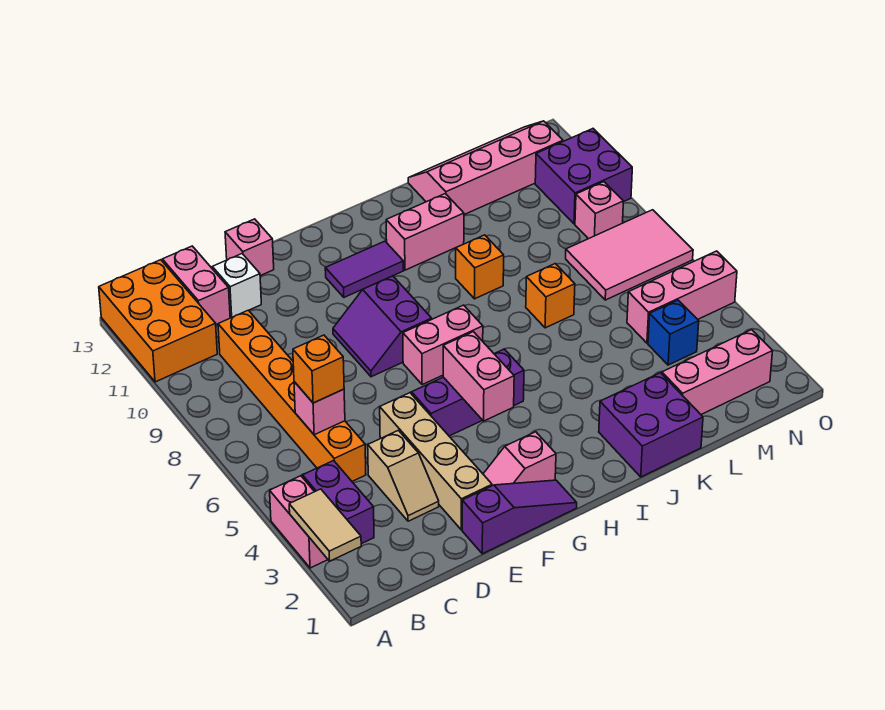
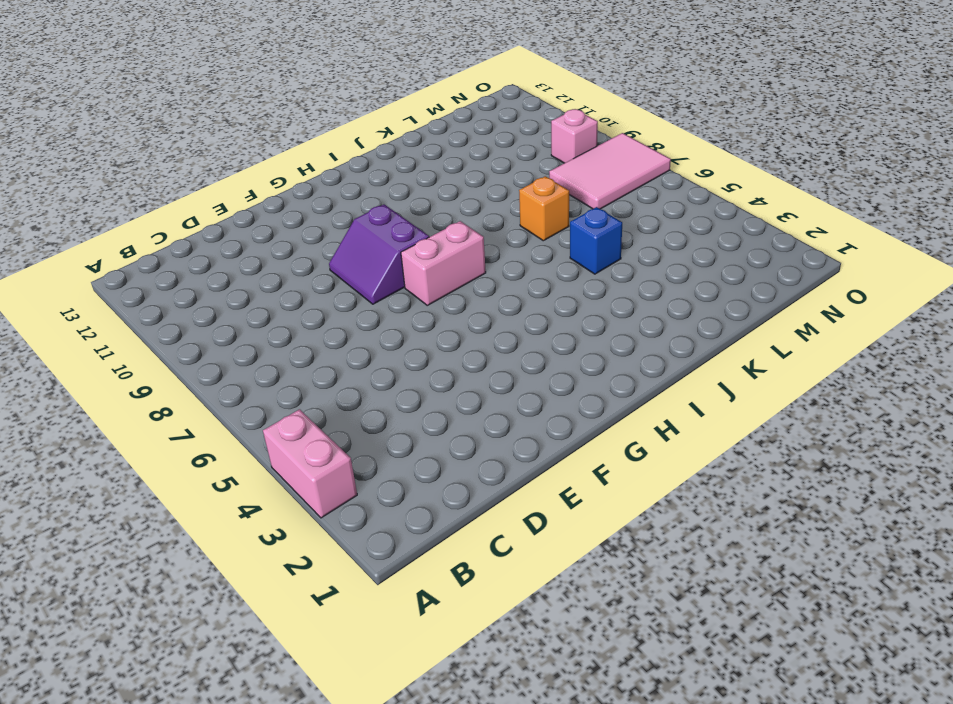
blue brick K5 level 1 -> blue brick M4 level 1
none -> orange brick A11:B13 level 1
none -> purple brick B3:B4 level 1
none -> orange brick C5:C10 level 1
none -> pink brick C12:C13 level 1

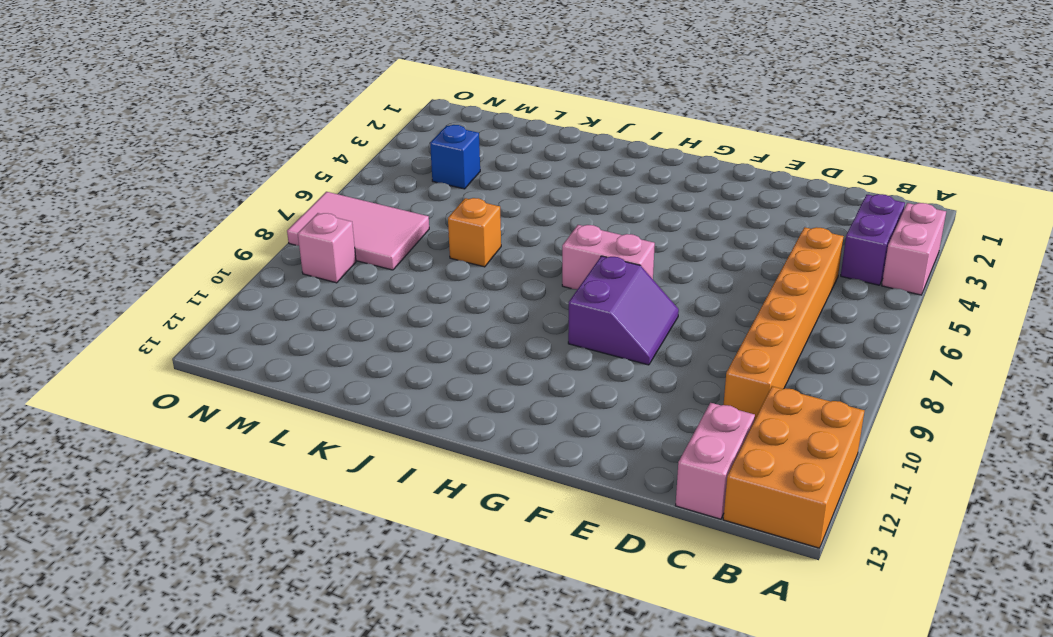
none -> tan slope D3:D4 level 1 top 4
none -> white brick D12 level 1
none -> purple slope E1:G1 level 1 top E
none -> tan brick E2:E5 level 1

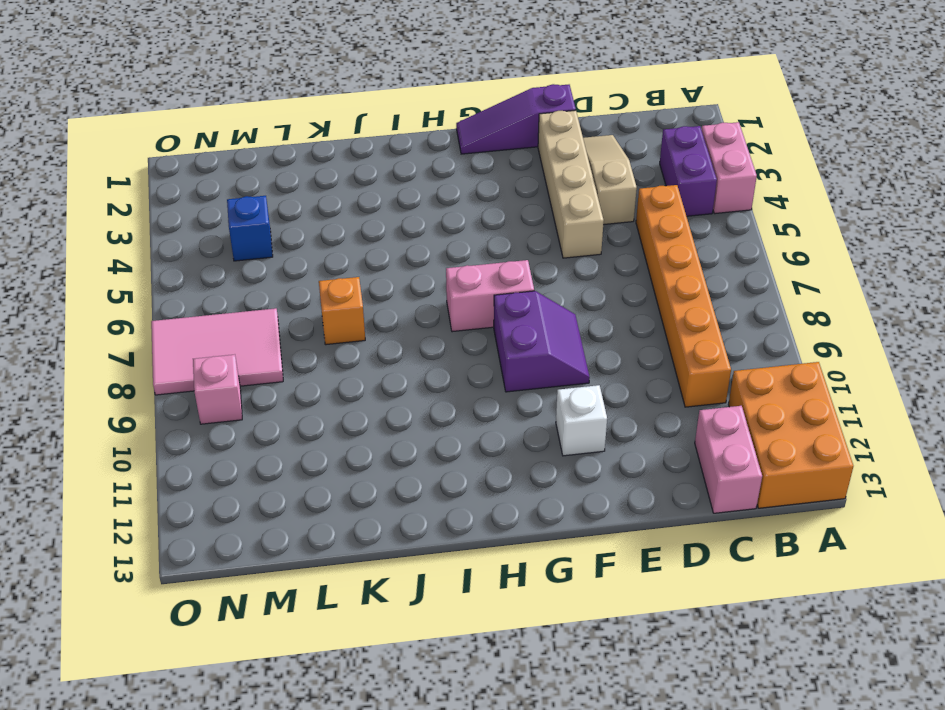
tan slope D2:D4 level 1 top 4 -> tan slope D3:D4 level 1 top 4
white brick F11 level 1 -> white brick D12 level 1
none -> pink brick E13 level 1
none -> pink slope F2:G2 level 1 top G
none -> purple brick F5:H5 level 1
none -> purple tile G11:H11 level 1

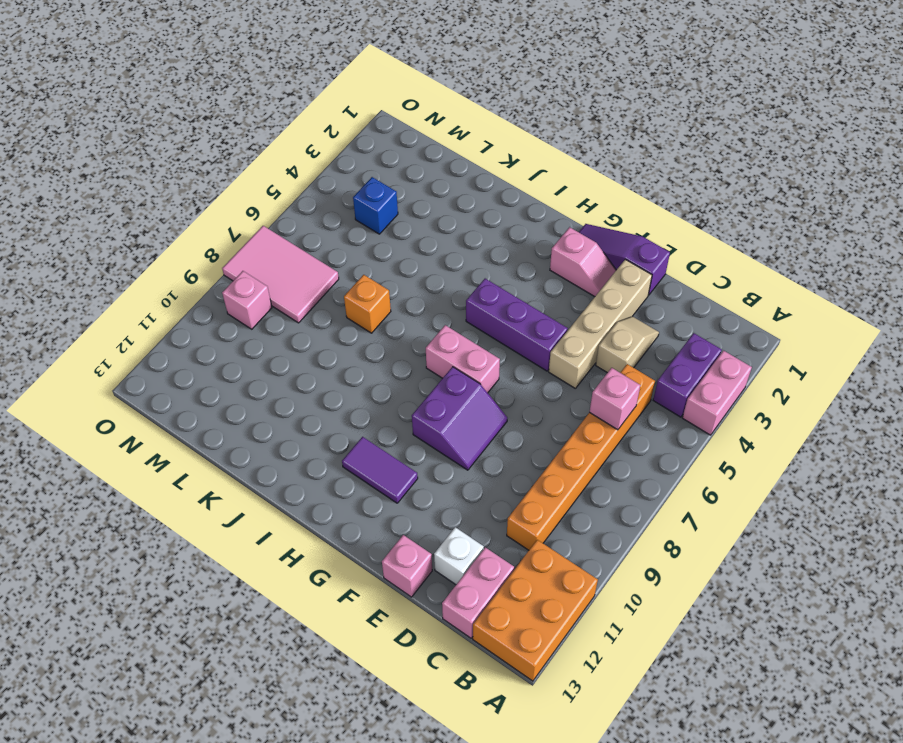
none -> pink brick I11:J11 level 1
none -> purple brick J1:K2 level 1
none -> orange brick J9 level 1
none -> pink slope K12:N13 level 1 top 12

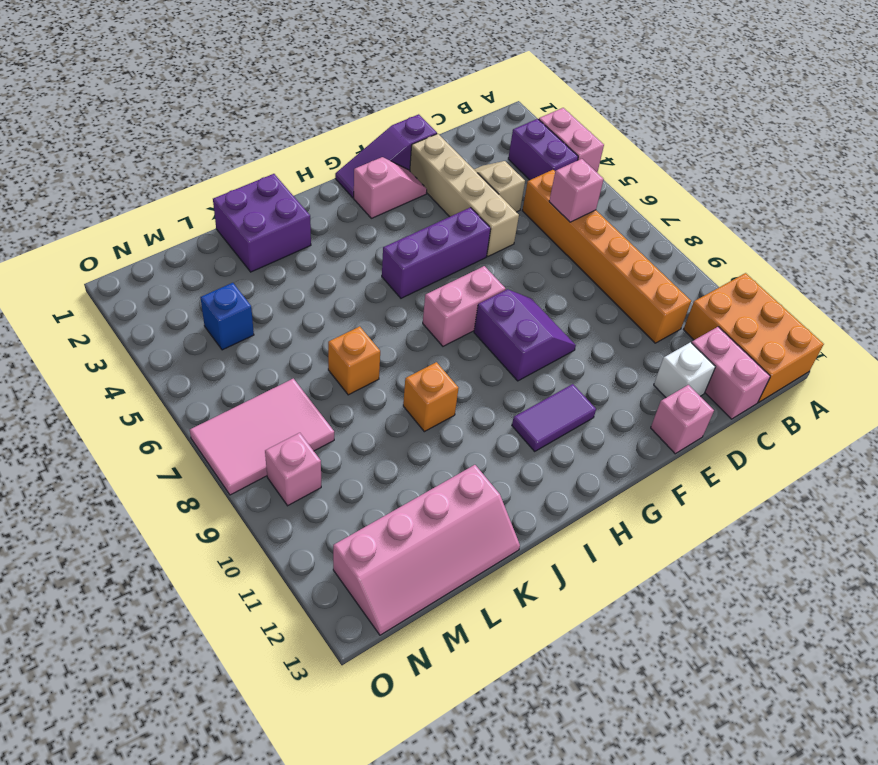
none -> pink brick I11:J11 level 1
none -> pink brick L2:N2 level 1
none -> pink brick M5:O5 level 1
none -> purple brick N10:O11 level 1

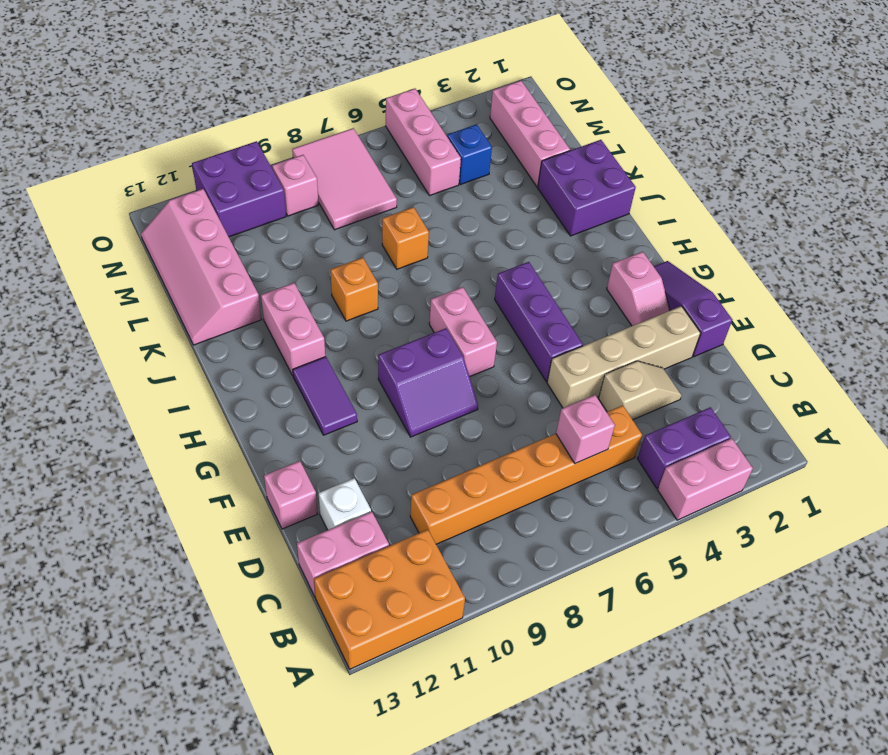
none -> tan tile A2:A3 level 2
none -> pink brick G4:G5 level 2
none -> orange brick C6 level 3

